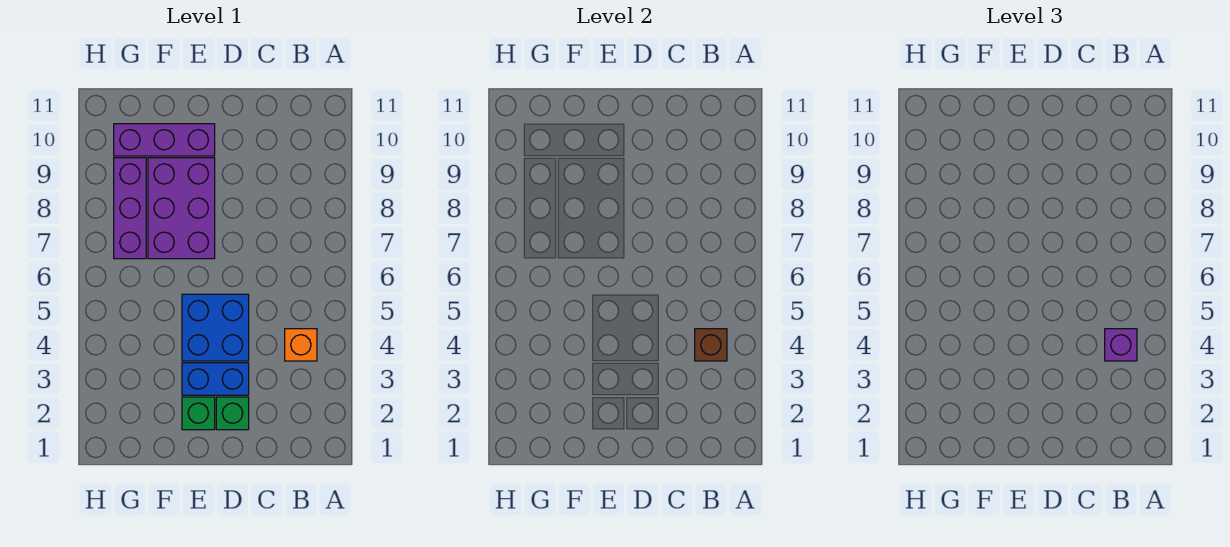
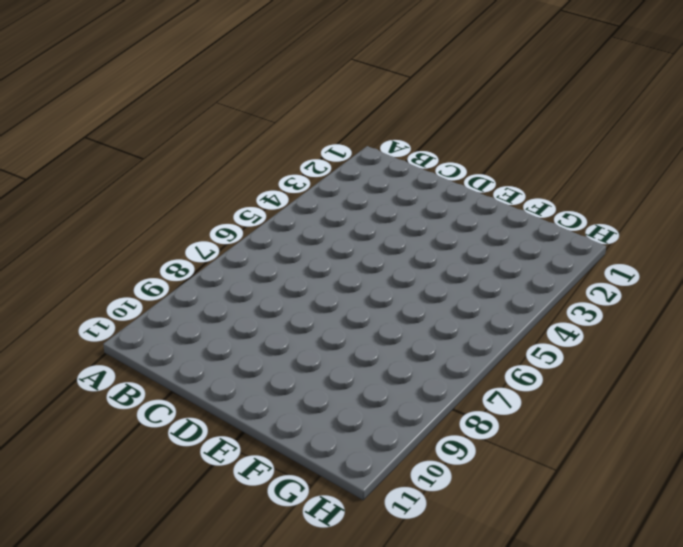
none -> orange brick B4 level 1
none -> green brick D2 level 1

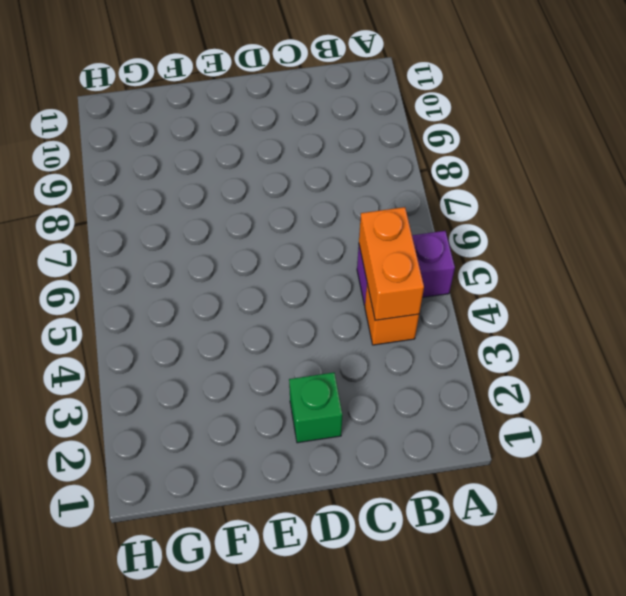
purple brick A5:B5 level 1 -> none
orange brick B4:B5 level 2 -> brown brick B4 level 2
none -> blue brick D3:E3 level 1
none -> blue brick D4:E5 level 1

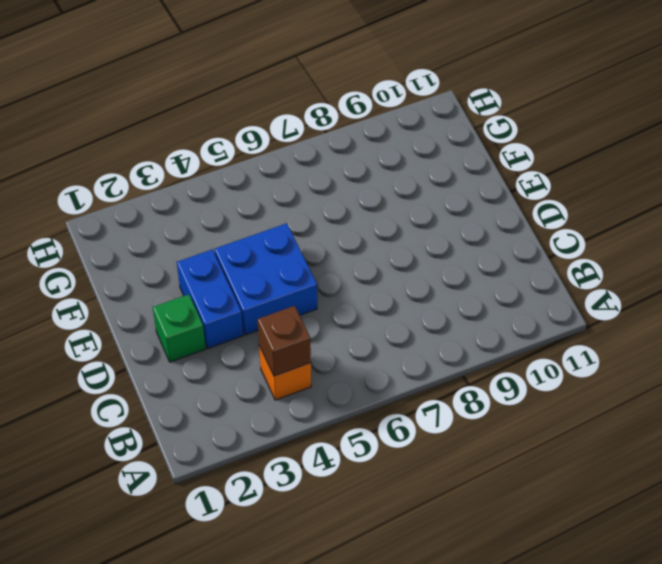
none -> green brick E2 level 1
none -> purple brick E7:F9 level 1

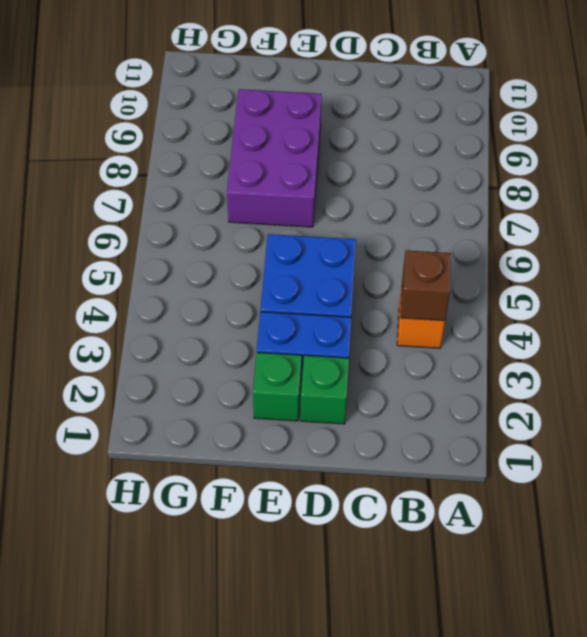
none -> purple brick E10:G10 level 1
none -> purple brick G7:G9 level 1

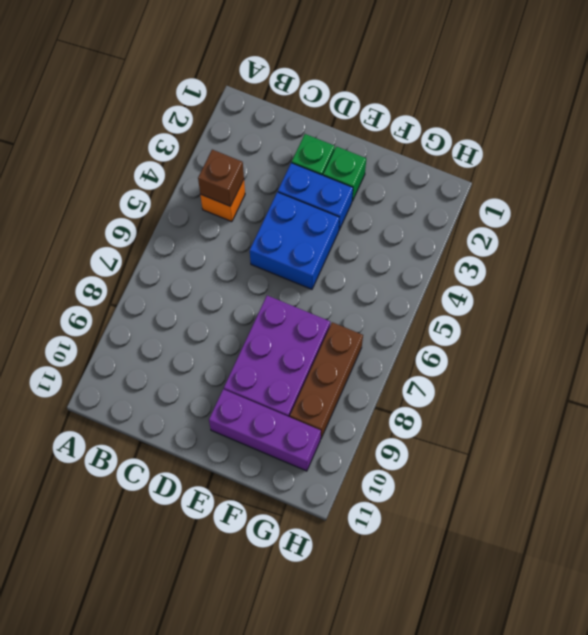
brown brick G7:G9 level 1 -> purple brick G7:G9 level 1
none -> purple brick B4 level 3

